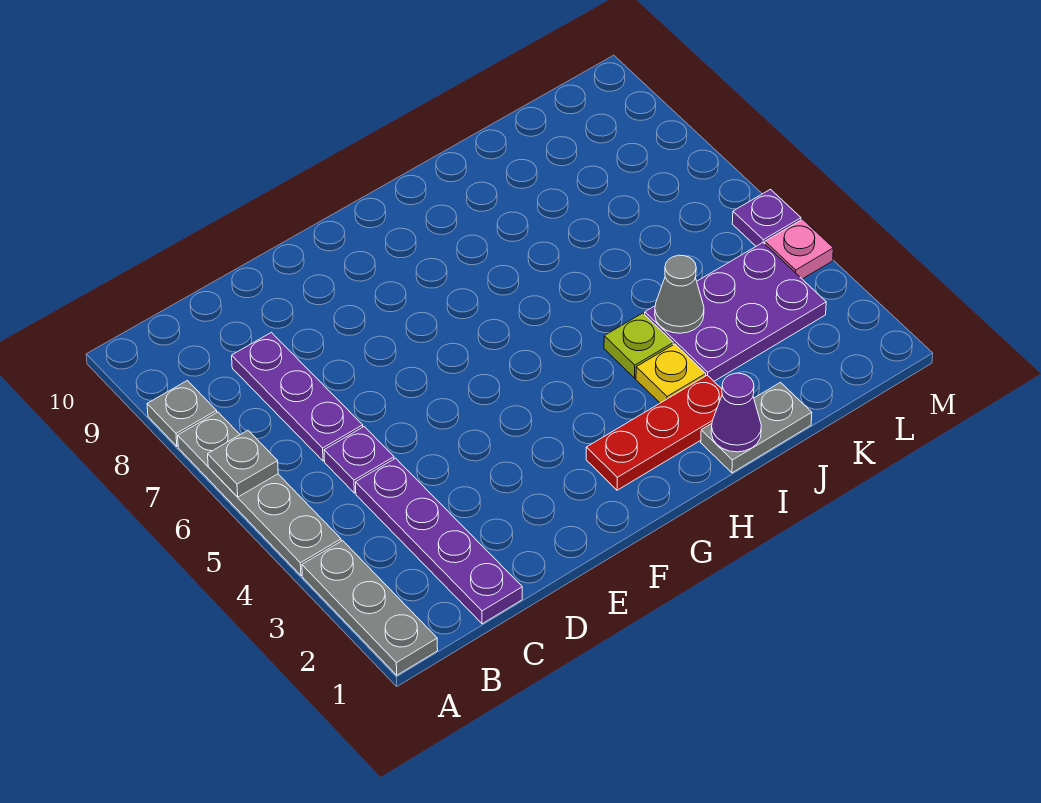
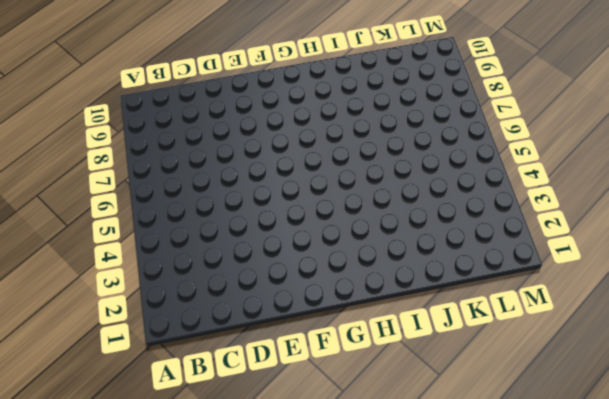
none -> grey plate A1:A3 level 1
none -> grey plate A4:A7 level 1
none -> grey plate A8 level 1

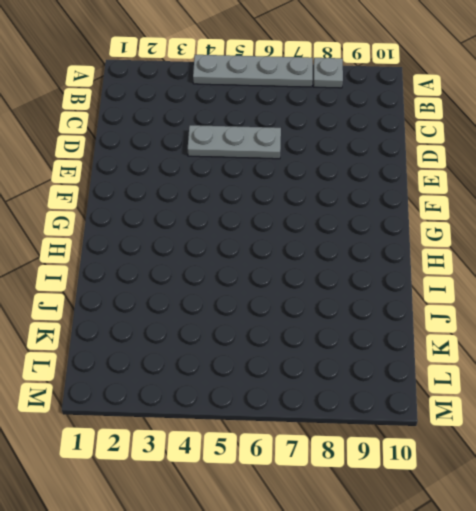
grey plate D4:D6 level 1 -> grey plate A1:A3 level 1
none -> purple plate C1:C4 level 1
none -> purple plate C5 level 1
none -> purple plate C6:C8 level 1

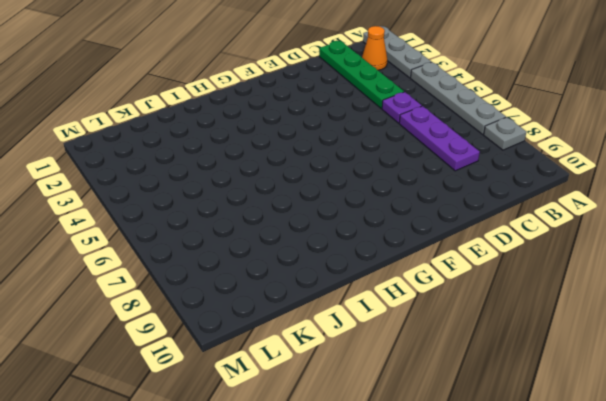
orange cone B2 level 1 -> none
green plate C1:C4 level 1 -> purple plate C1:C4 level 1
none -> red plate G2:I2 level 1
none -> grey plate I1:J1 level 1
none -> yellow plate I3 level 1

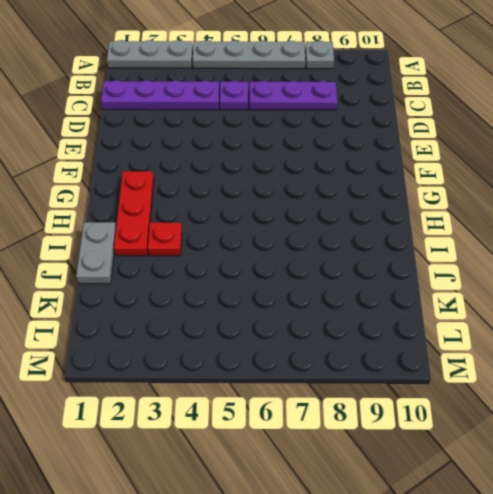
red plate I3 level 1 -> yellow plate I3 level 1
none -> lime plate I4 level 1
none -> purple plate J3:L4 level 1
none -> pink plate M4 level 1

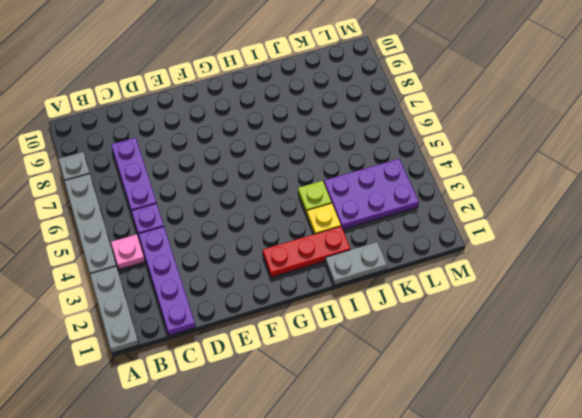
pink plate B4 level 1 -> pink plate M4 level 1
none -> purple plate M5 level 1
none -> grey plate A6 level 2
none -> purple cone I1 level 2

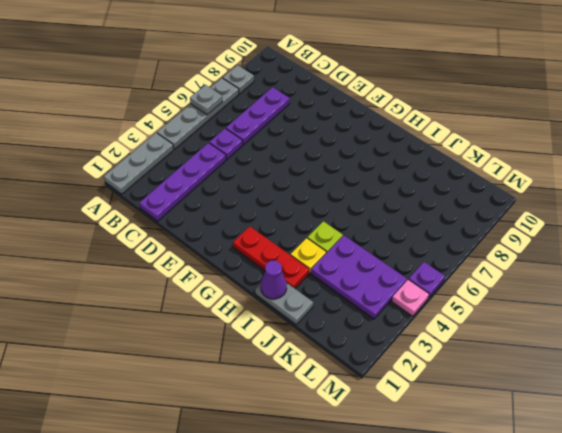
none -> grey cone J4 level 2

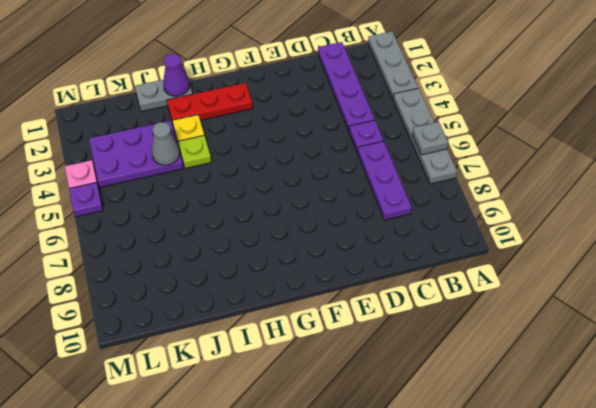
none -> grey plate A8 level 1

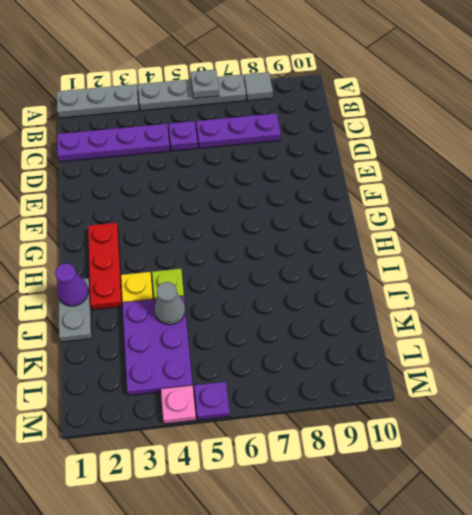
grey tile A8 level 1 -> grey plate A8 level 1

